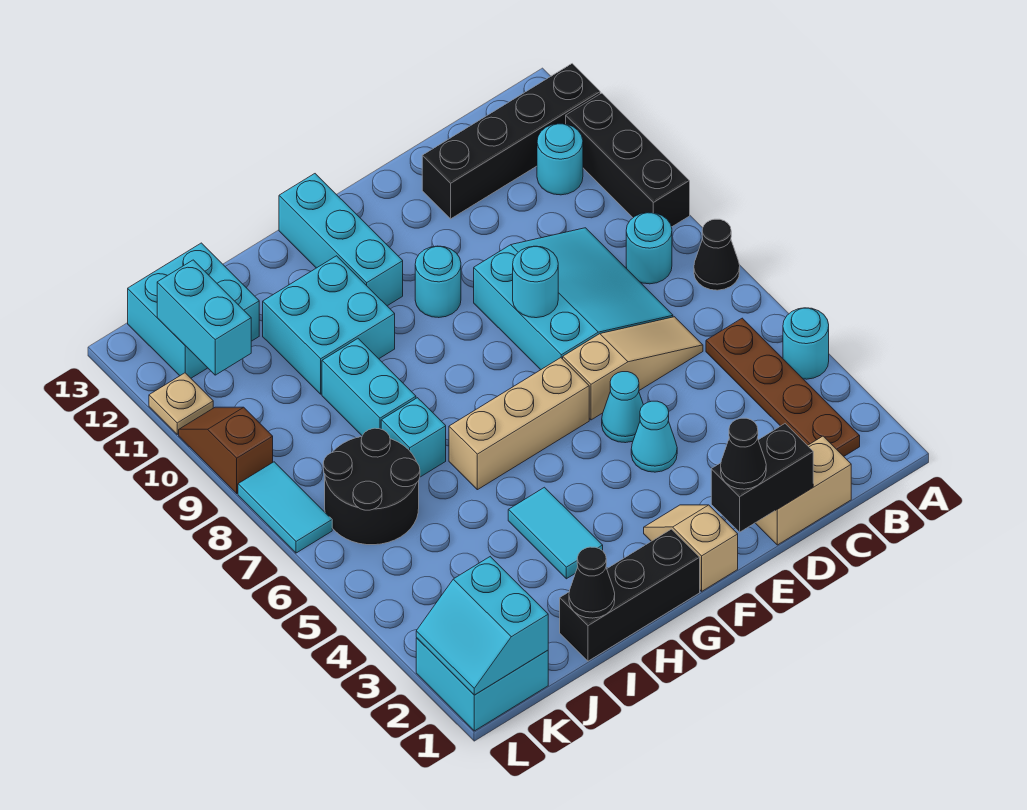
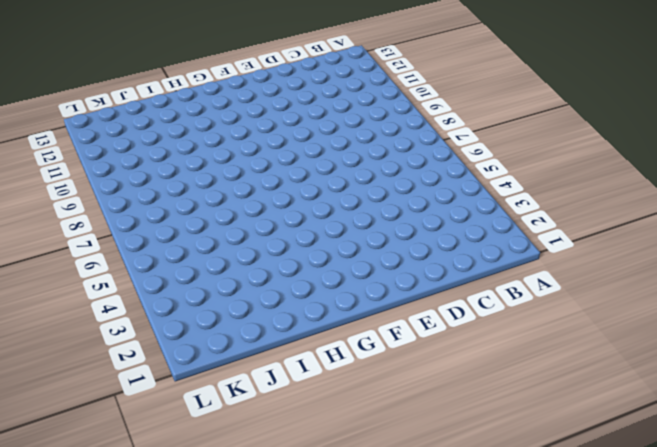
none -> cyan round brick A4 level 1
none -> black cone A7 level 1
none -> black brick A9:A11 level 1
none -> black brick A12:D12 level 1

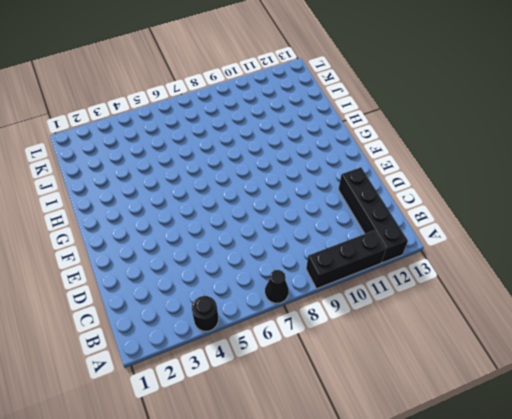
black round brick A4 level 1 -> cyan round brick A4 level 1
none -> brown plate B2:B5 level 1
none -> cyan round brick B8 level 1
none -> cyan round brick B11 level 1
none -> tan brick C1:D1 level 1

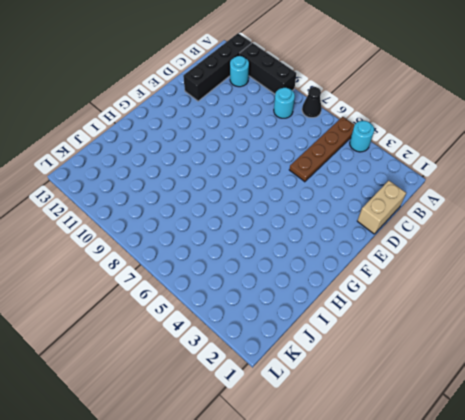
brown plate A5:D5 level 1 -> brown plate B2:B5 level 1
none -> tan slope C6:E6 level 1 top E
none -> cyan slope C7:E9 level 1 top E
none -> cyan cone E4 level 1
none -> cyan cone E5 level 1

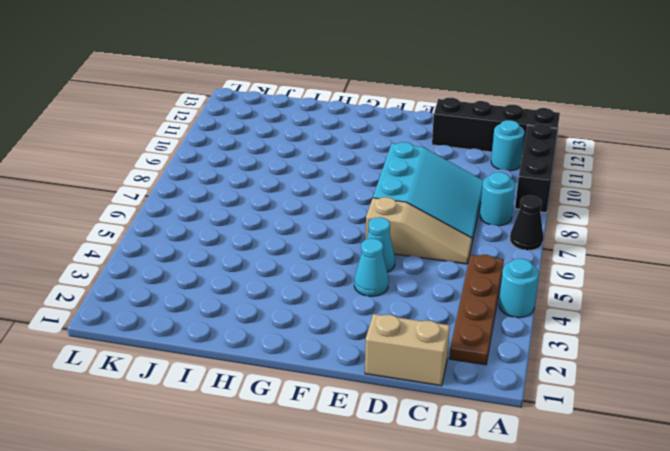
none -> tan slope F1:F2 level 1 top 1
none -> tan brick F6:H6 level 1
none -> cyan round brick F10 level 1
none -> black brick G1:I1 level 1

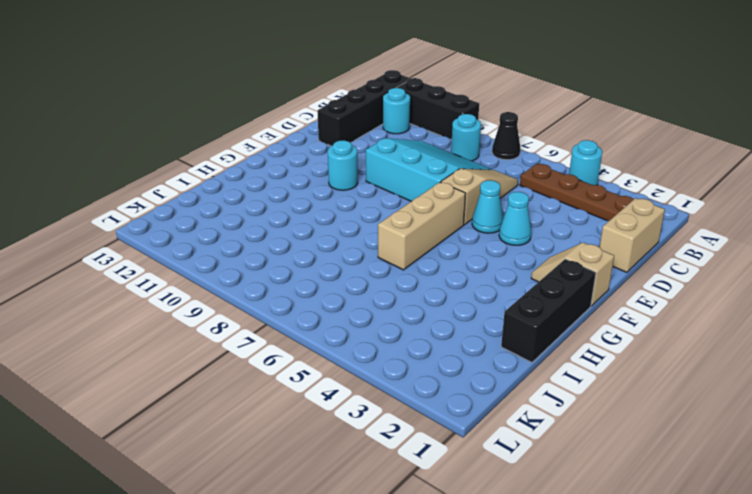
none -> cyan brick G11:G13 level 1
none -> cyan tile H3:H4 level 1
none -> cyan brick H10:I11 level 1
none -> cyan brick I7 level 1

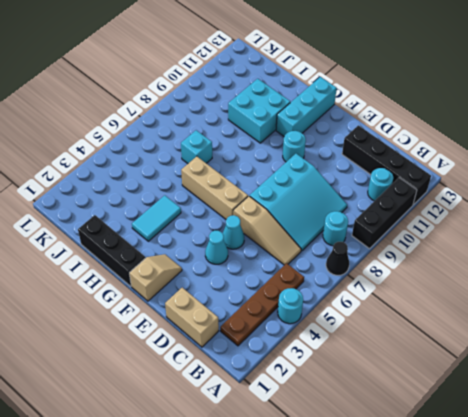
none -> cyan brick I8:I9 level 1
none -> black round brick J6:K7 level 1
none -> cyan brick J12:K13 level 1
none -> cyan brick K1:L2 level 1

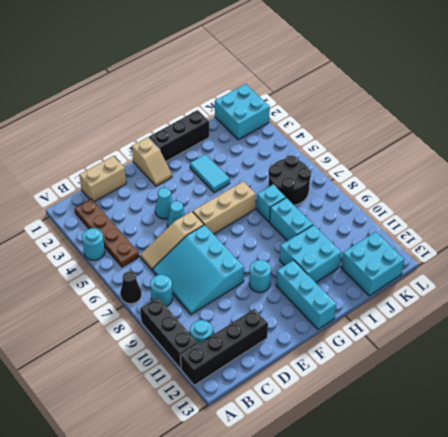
none -> cyan tile L7:L8 level 1
none -> brown slope L9:L10 level 1 top 9
none -> tan plate L11 level 1
none -> black brick D1:E1 level 2

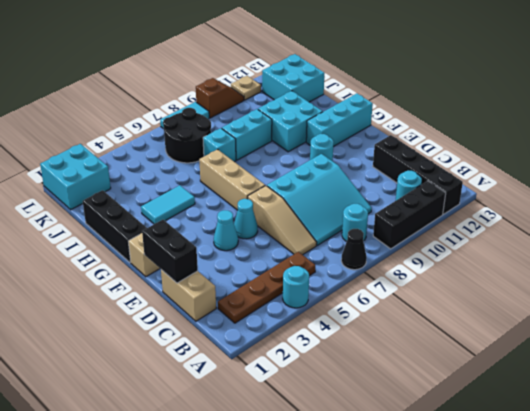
none -> cyan round brick E8 level 2
none -> black cone I1 level 2
none -> cyan slope K1:L2 level 2 top K
none -> cyan brick K11:K12 level 2

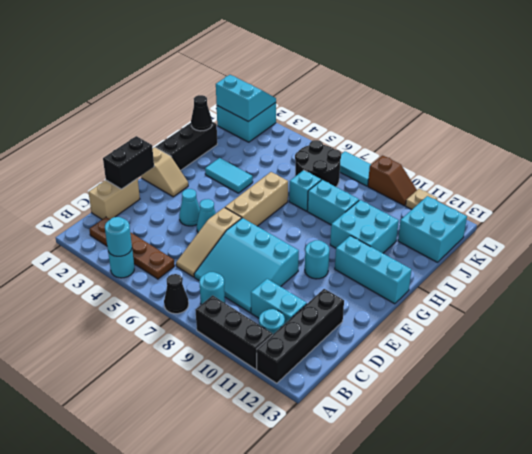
cyan round brick A4 level 2 -> cyan round brick E8 level 2
cyan brick C10:C11 level 1 -> cyan brick K11:K12 level 2
none -> black cone E1 level 3

